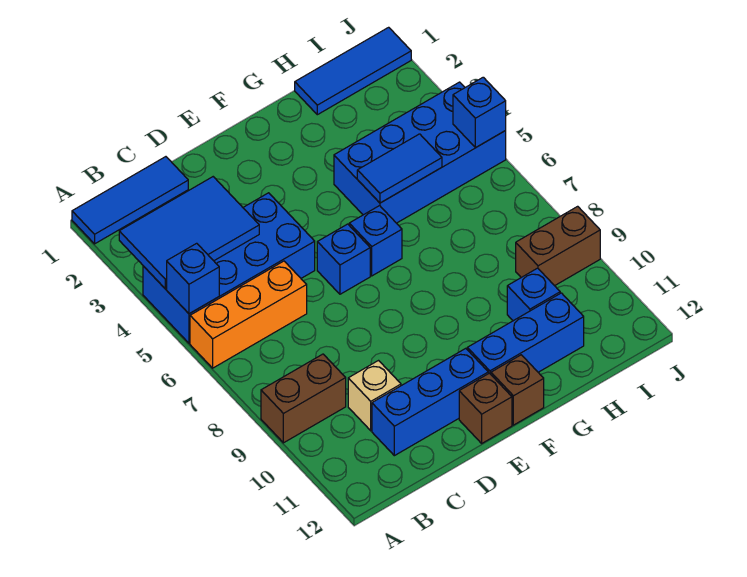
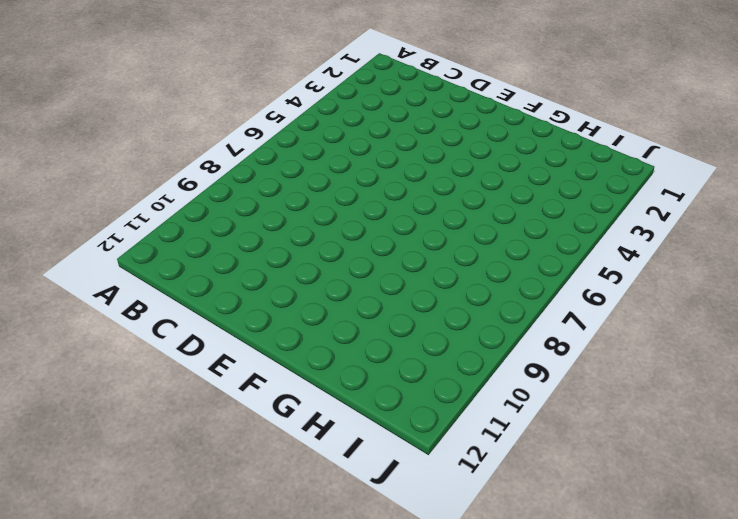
none -> blue tile A1:C1 level 1
none -> blue brick A4:D5 level 1
none -> orange brick A6:C6 level 1

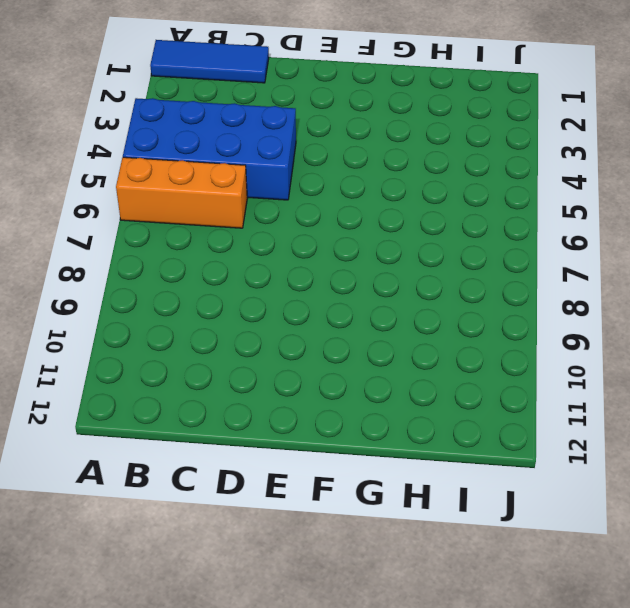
none -> brown brick A9:B9 level 1
none -> tan brick C10 level 1
none -> blue brick C11:E11 level 1

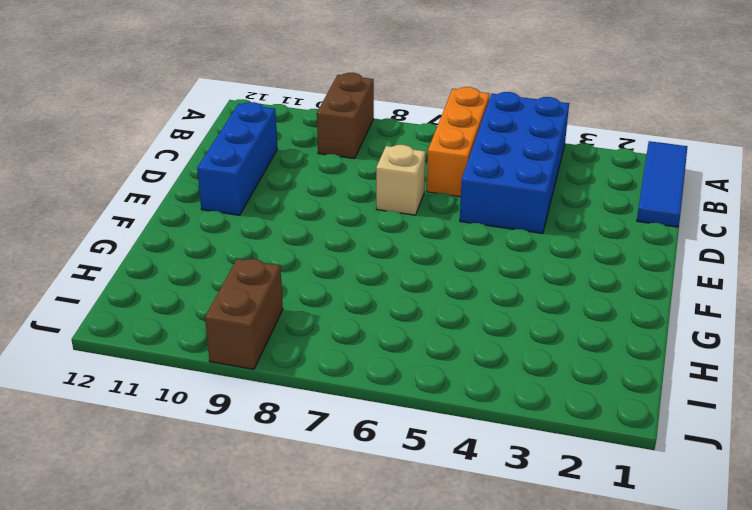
tan brick D7 level 1 -> tan brick C10 level 1
none -> blue brick E6 level 1
none -> brown brick E12 level 1
none -> blue brick F6 level 1

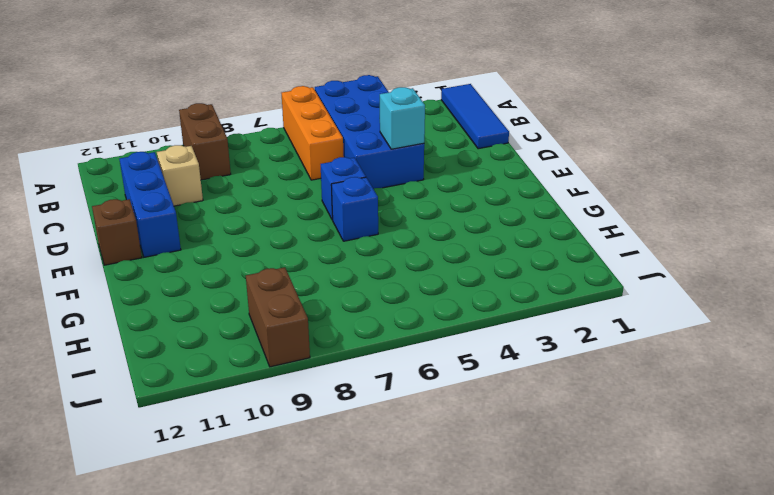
cyan brick D4 level 2 -> none
none -> blue brick F11:H11 level 1
none -> brown brick F12 level 1
none -> blue brick G4:J5 level 1

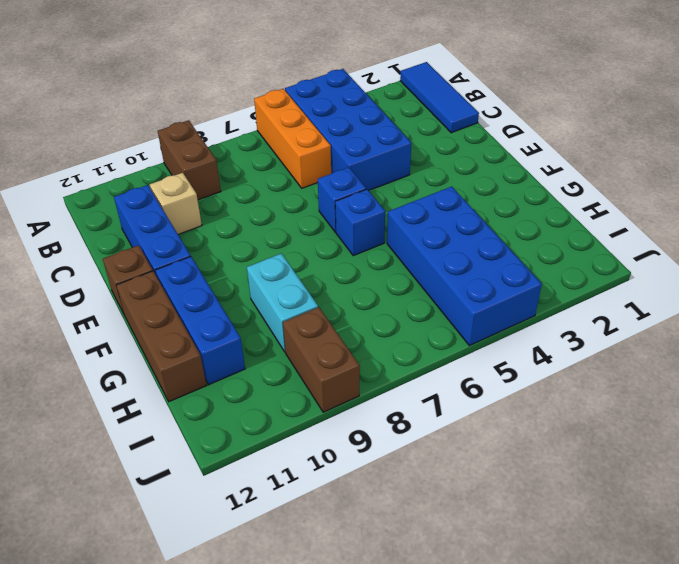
brown brick F12:H12 level 1 -> brown brick F12 level 1
cyan brick G9:H9 level 1 -> none
none -> blue tile H1:J1 level 1
none -> blue brick H10 level 1
none -> blue tile A3:C4 level 2

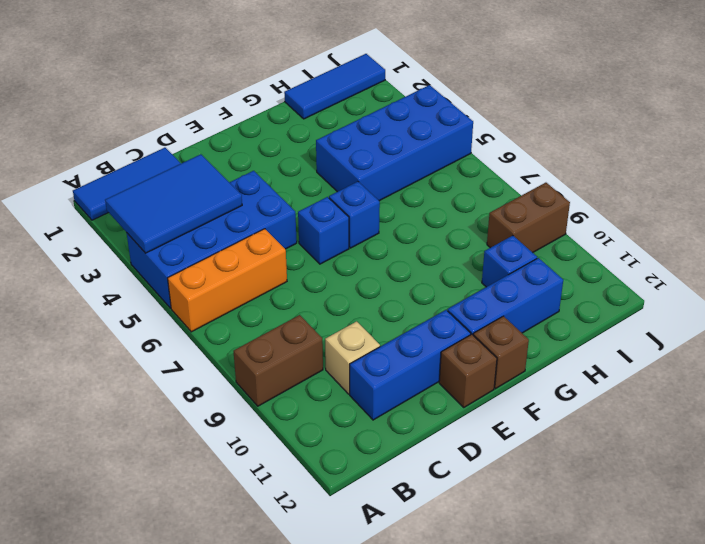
none -> blue brick A5 level 2
none -> blue tile G5:H5 level 2
none -> blue brick J5 level 2

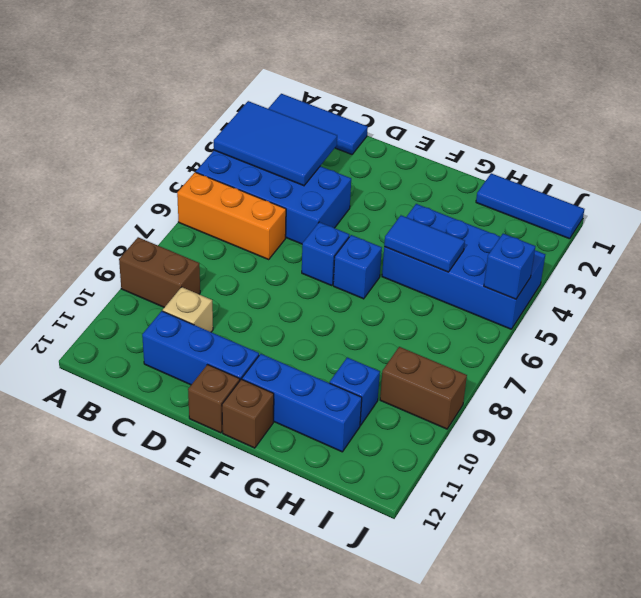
none -> blue brick A5 level 2

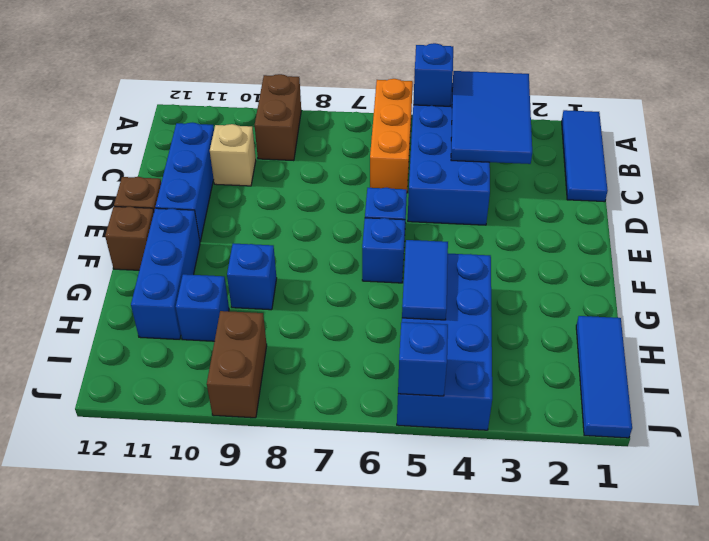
blue brick G9 level 1 -> none

